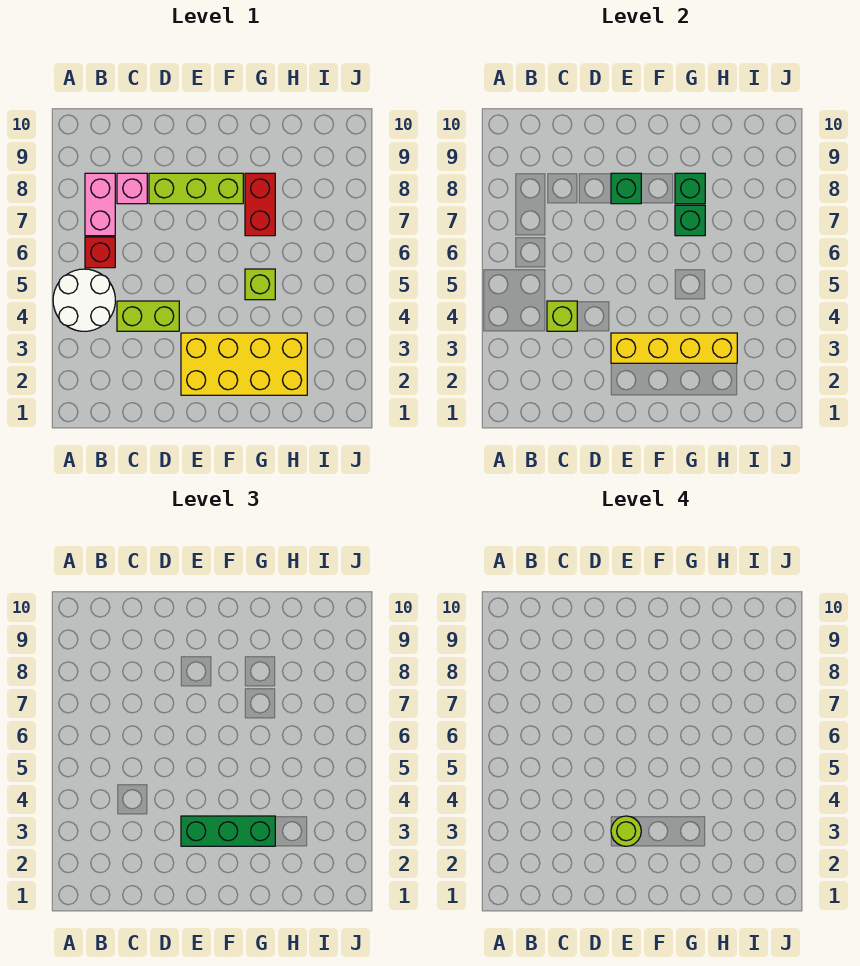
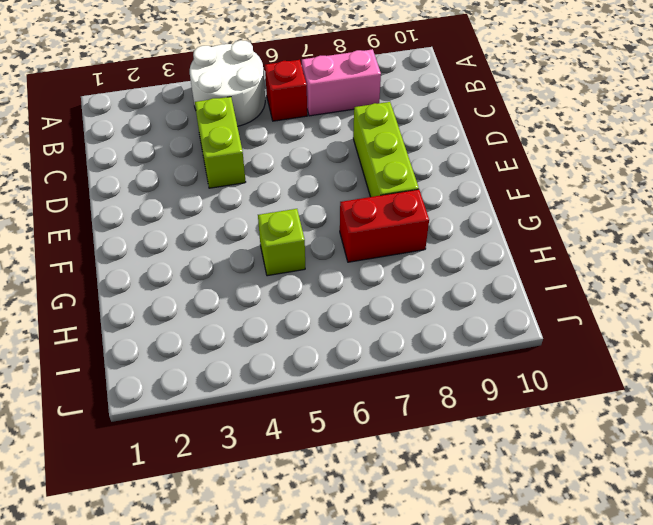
none -> pink brick C8 level 1
none -> yellow brick E2:H3 level 1
none -> lime brick C4 level 2

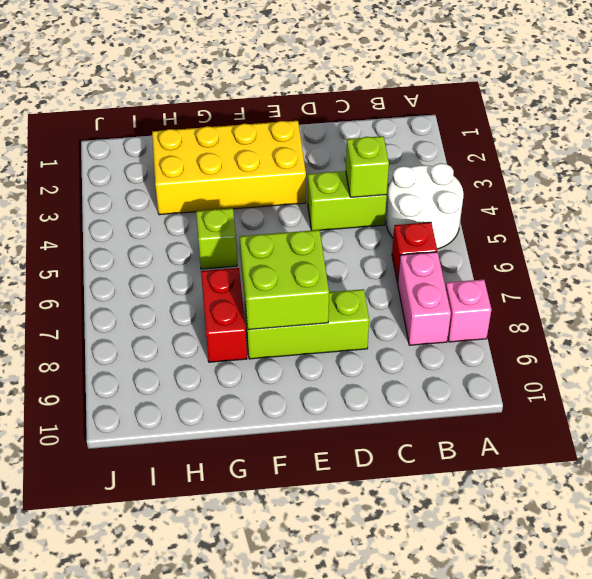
pink brick A8 level 1 -> pink brick C8 level 1
lime brick E7:F8 level 2 -> green brick E8 level 2
none -> yellow brick E3:H3 level 2
none -> green brick G7 level 2
none -> green brick G8 level 2

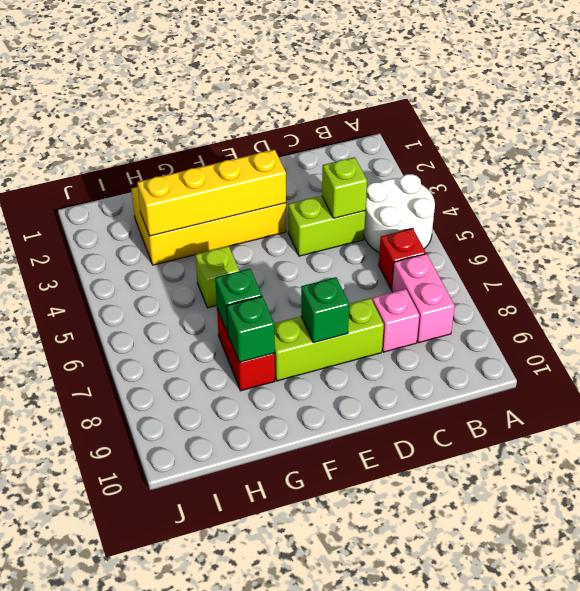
none -> green brick E3:G3 level 3
none -> lime round brick E3 level 4

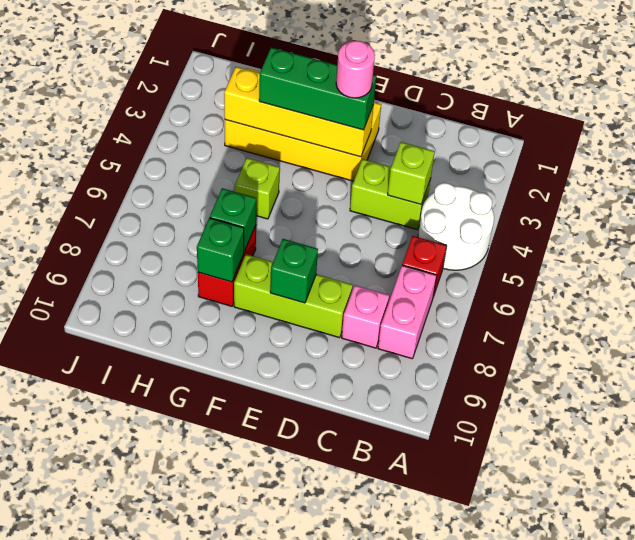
pink round brick E3 level 4 -> lime round brick E3 level 4

